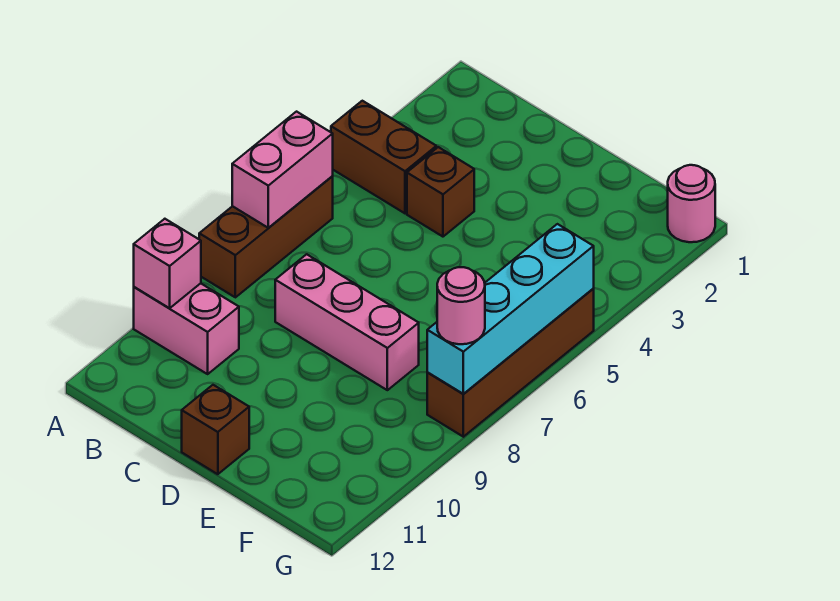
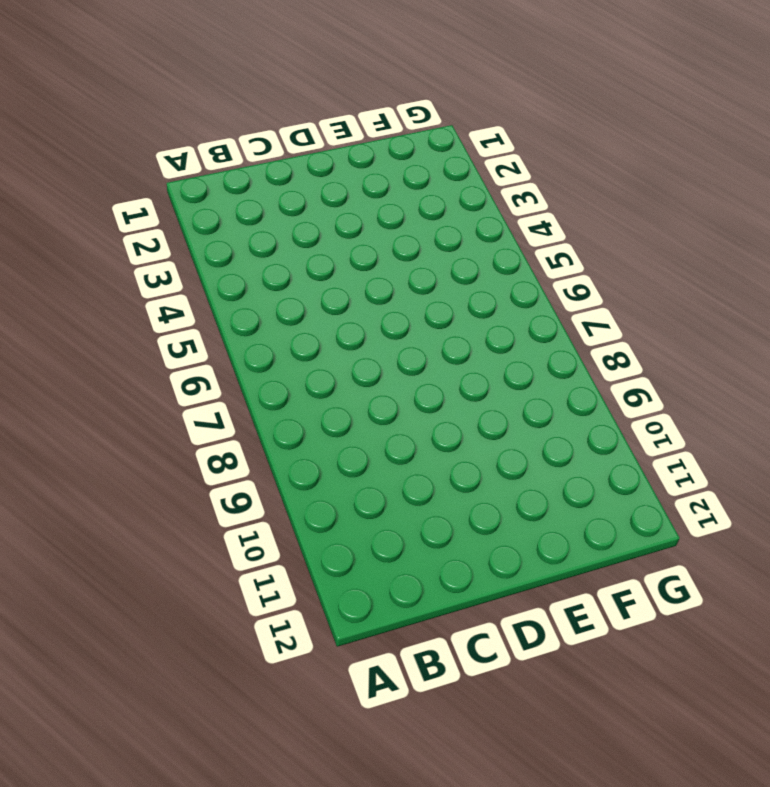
none -> brown brick A4:B4 level 1
none -> brown brick A6:A8 level 1
none -> pink brick A10:B10 level 1

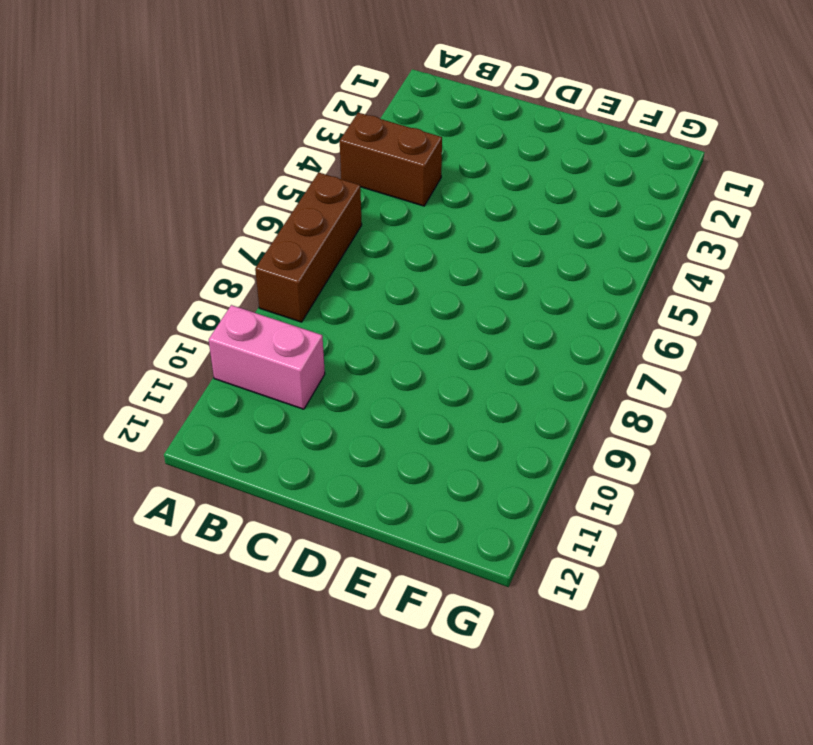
none -> brown brick C4 level 1
none -> pink brick C8:E8 level 1
none -> brown brick D12 level 1

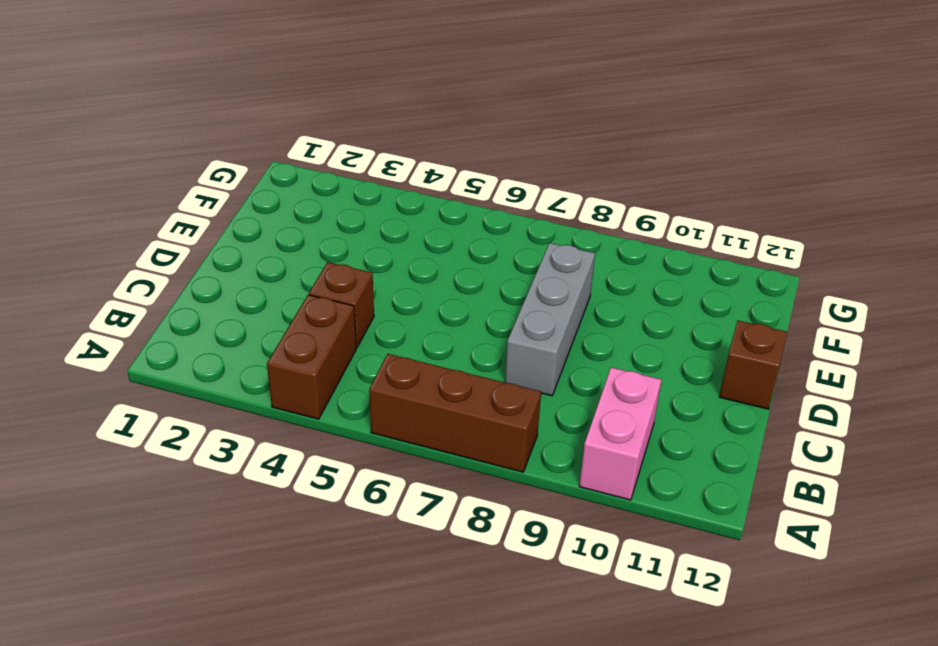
grey brick C8:E8 level 1 -> pink brick C8:E8 level 1
none -> pink round brick G1 level 1
none -> brown brick G5:G8 level 1
none -> pink brick A6:A7 level 2

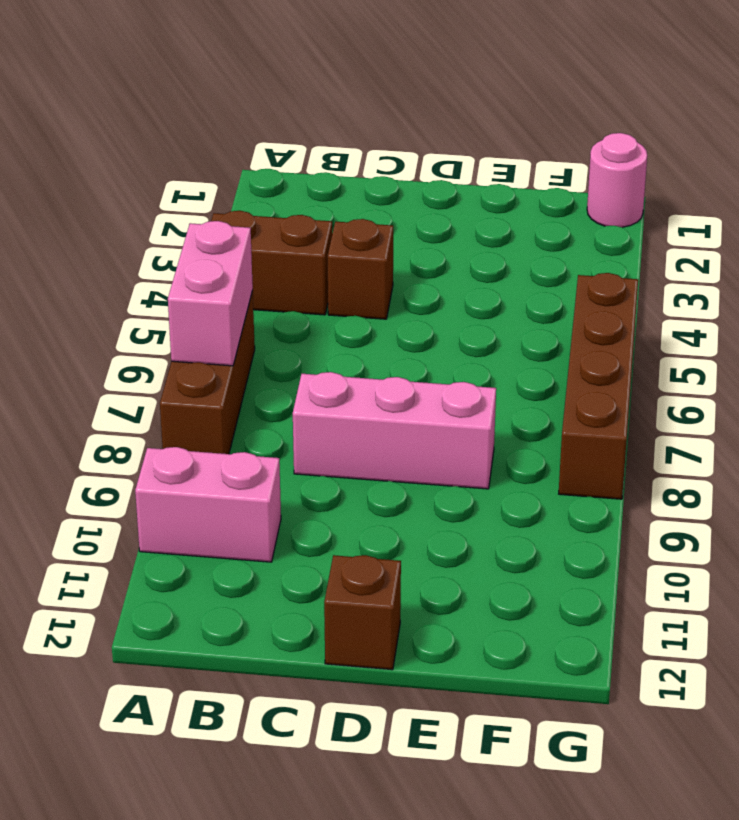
none -> pink brick A10 level 2
none -> cyan brick G5:G8 level 2
none -> pink round brick G8 level 3

